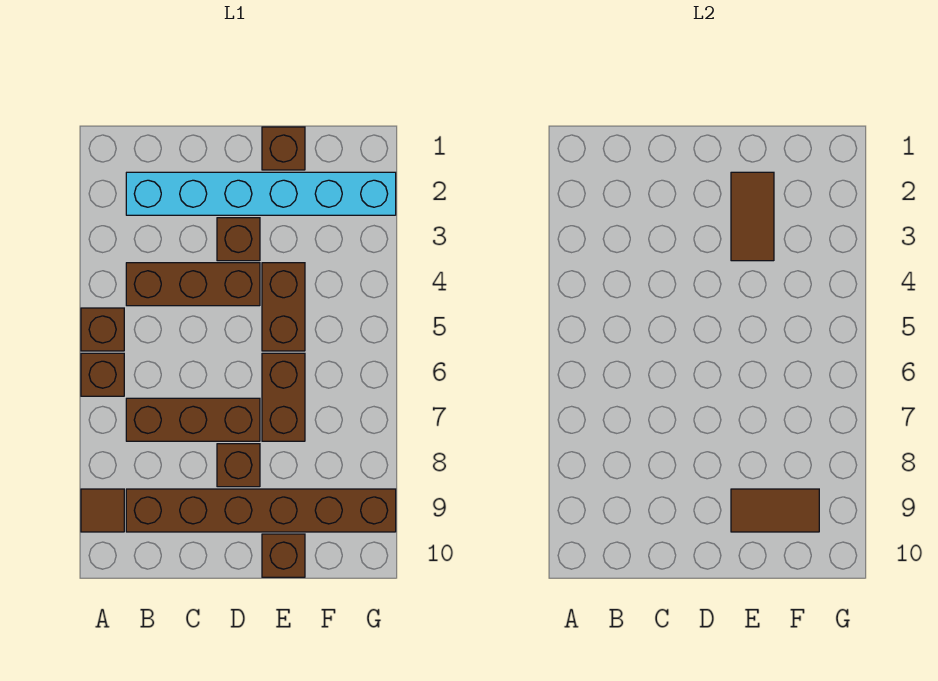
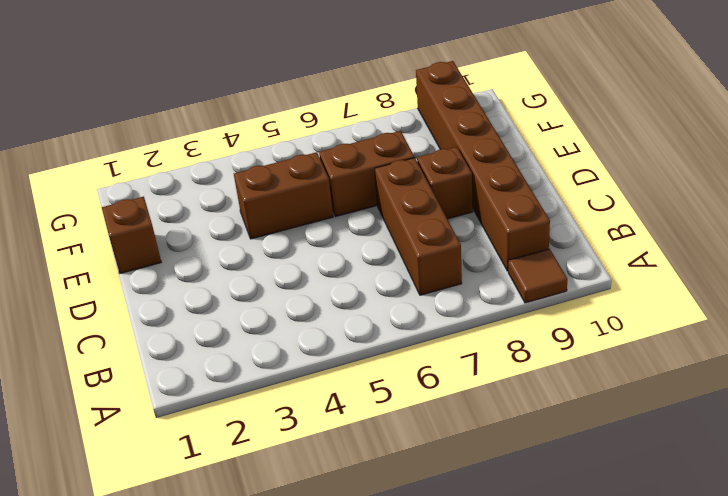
none -> brown brick A5 level 1
none -> brown brick A6 level 1
none -> cyan brick B2:G2 level 1

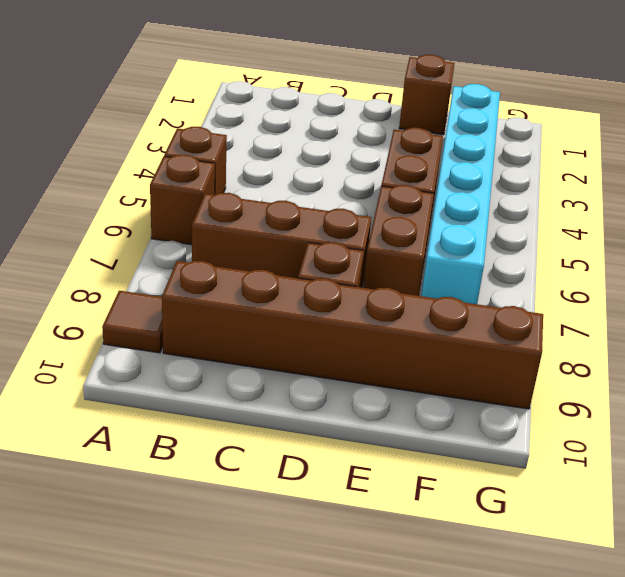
cyan brick F2:F7 level 1 -> cyan brick B2:G2 level 1
none -> brown brick B4:D4 level 1
none -> brown brick D3 level 1
none -> brown brick E10 level 1

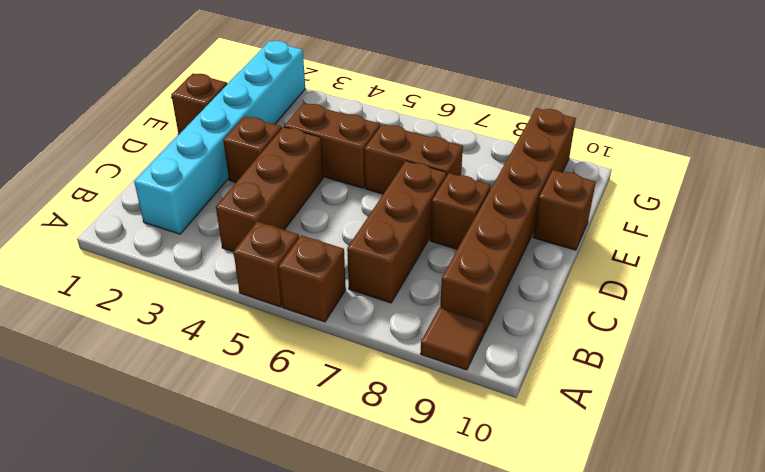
none -> brown tile E2:E3 level 2
none -> brown tile E9:F9 level 2

